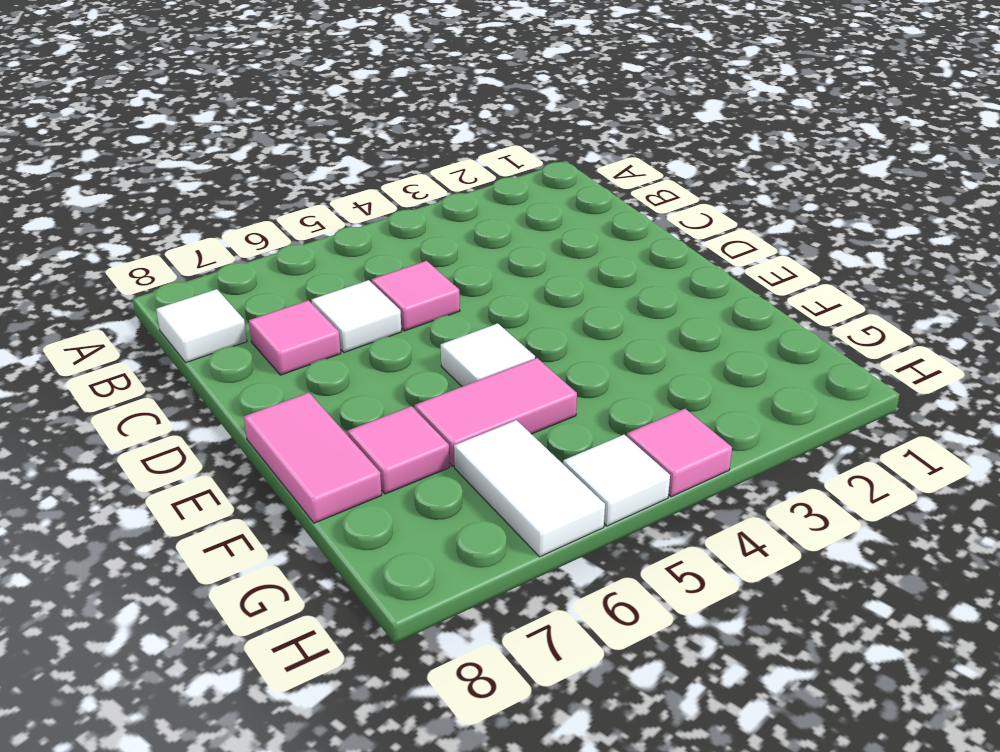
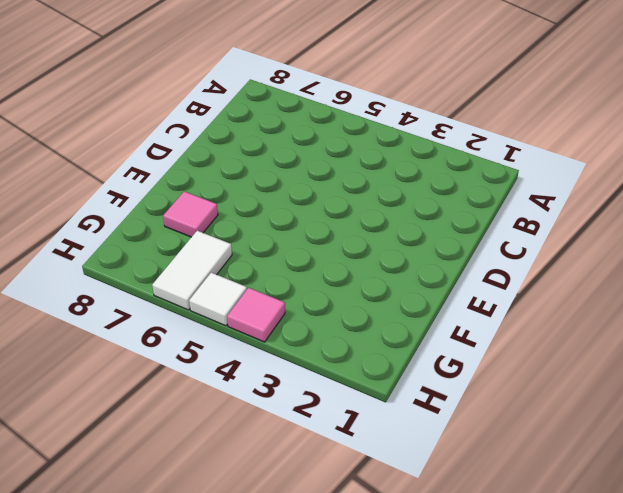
none -> white tile B8 level 1
none -> pink tile C5 level 1

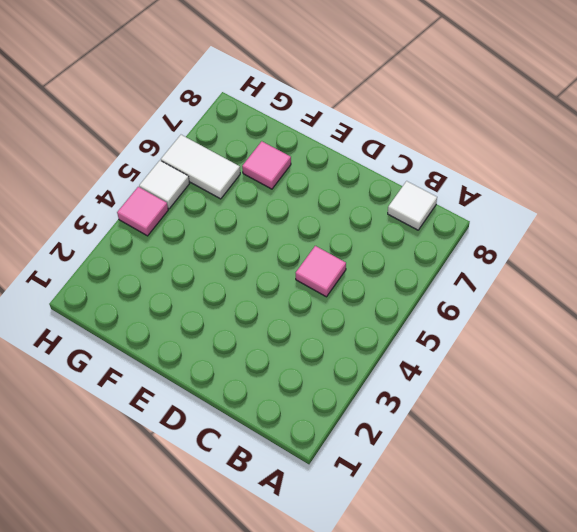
none -> white tile C6 level 1
none -> pink tile C7 level 1

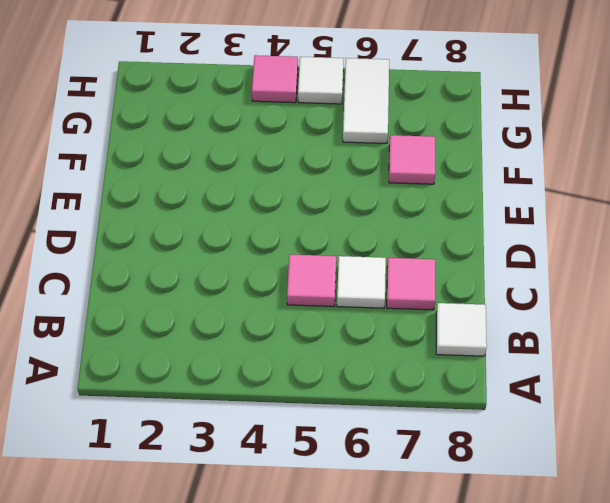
none -> white tile E5 level 1
none -> pink tile E8:F8 level 1

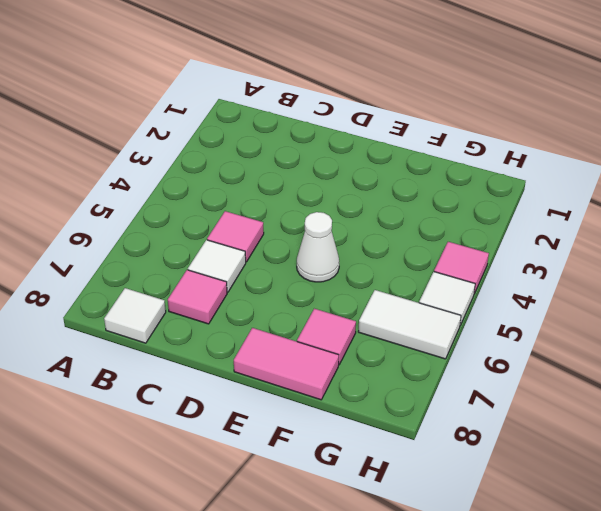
white cone E5 level 1 -> white tile E5 level 1
none -> pink tile F5:F6 level 1

